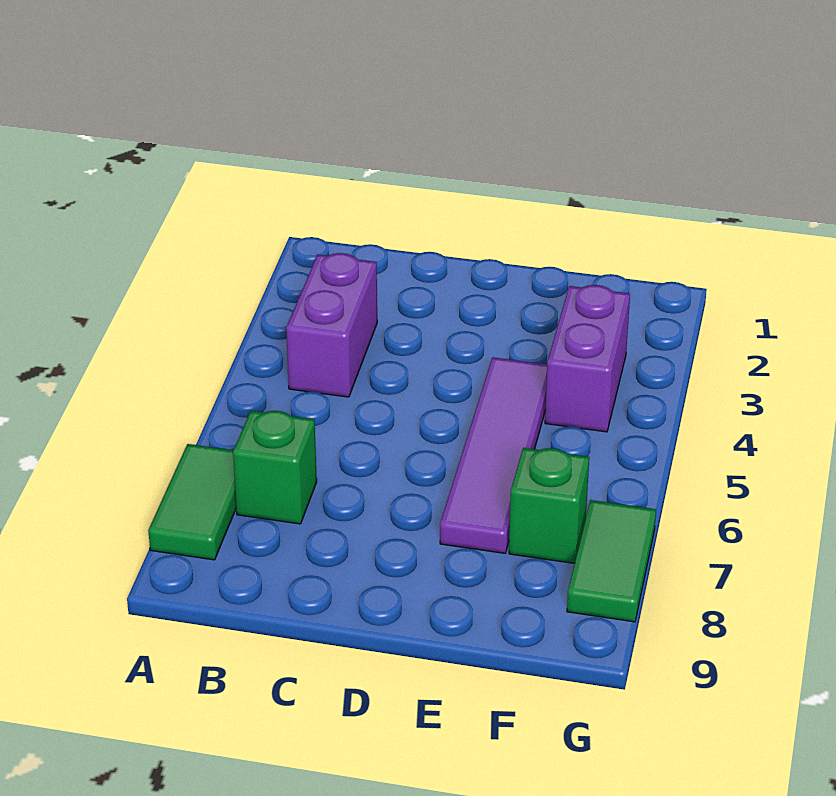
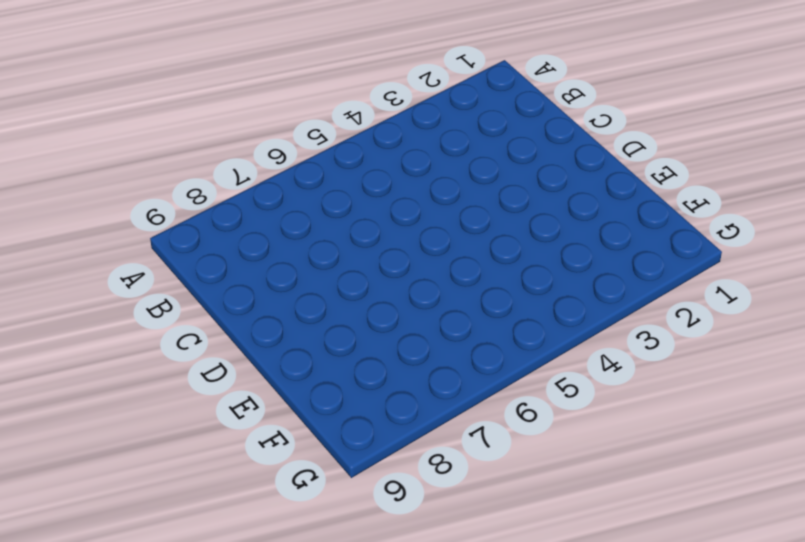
none -> green tile A7:A8 level 1
none -> purple brick B3:B4 level 1

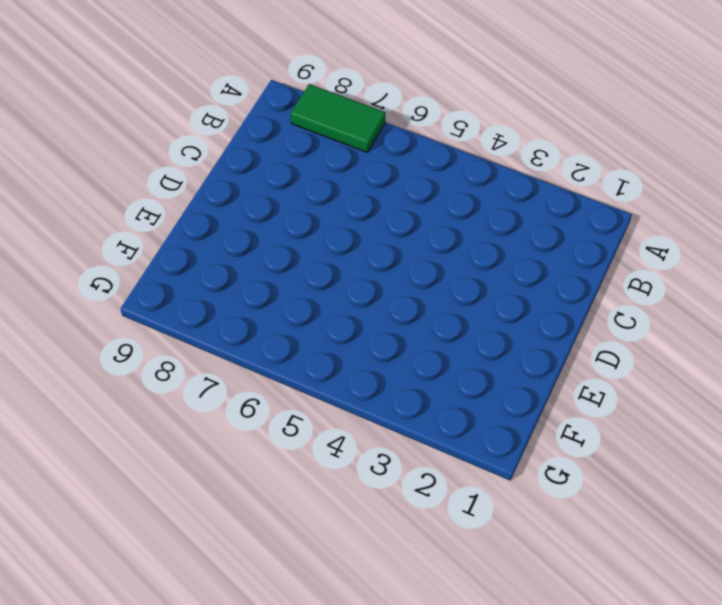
none -> purple brick B3:B4 level 1
none -> green brick B7 level 1

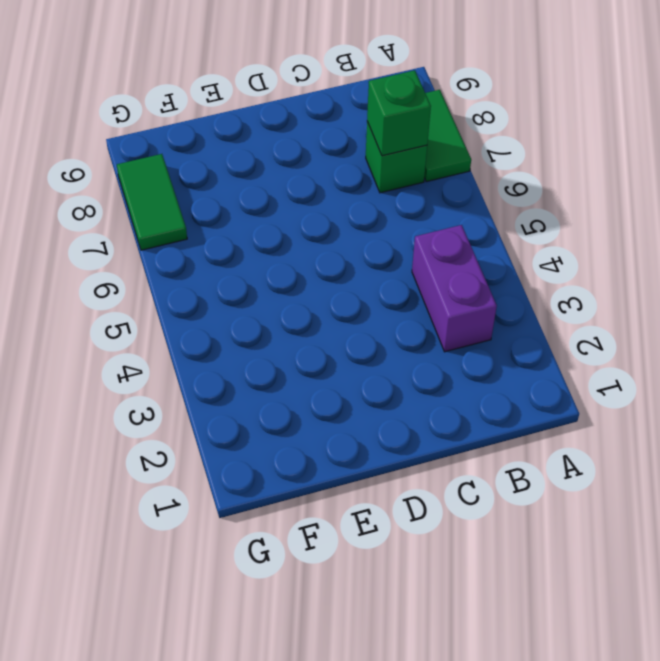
green brick B7 level 2 -> green brick F7 level 1
none -> purple tile E4:E7 level 1
none -> purple brick F3:F4 level 1

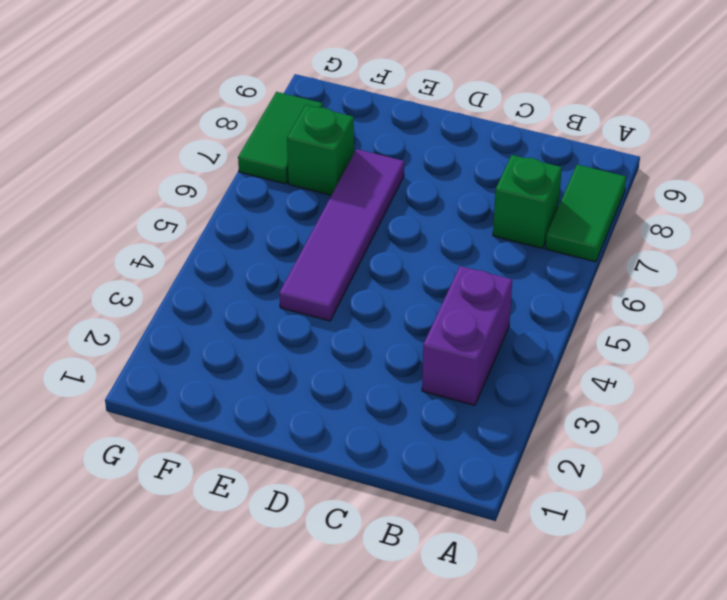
none -> purple brick F3:F4 level 1

